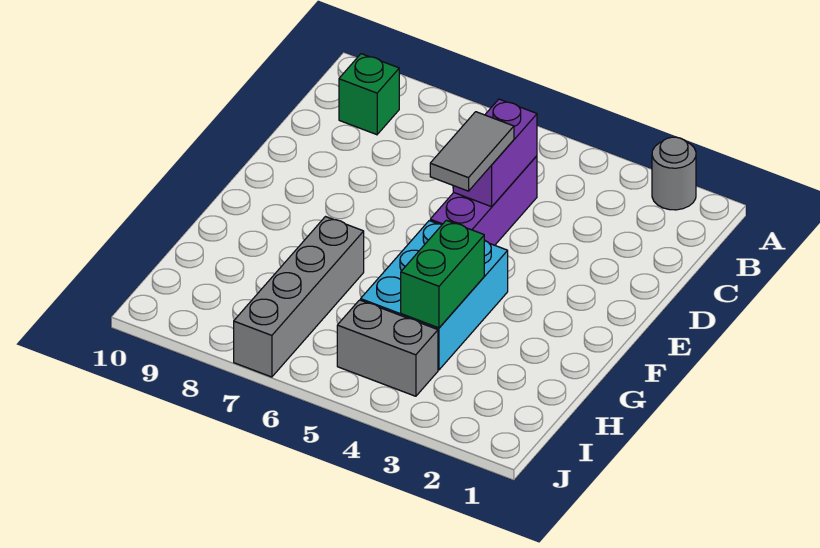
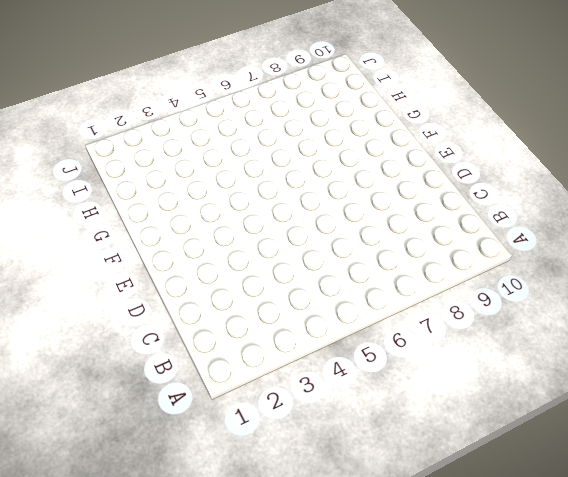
none -> grey round brick A2 level 1
none -> green brick B9 level 1

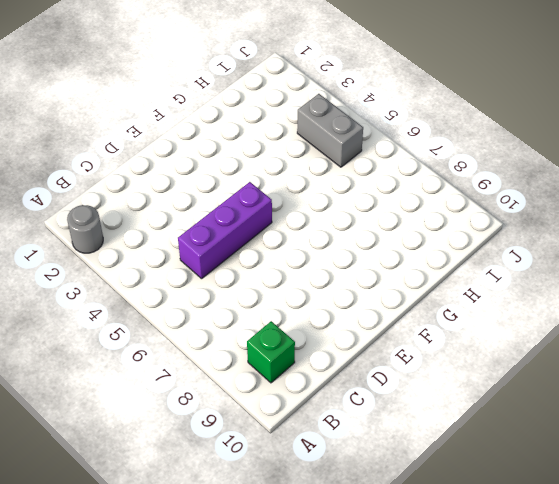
none -> cyan brick F4:H5 level 1
none -> grey brick G7:J7 level 1

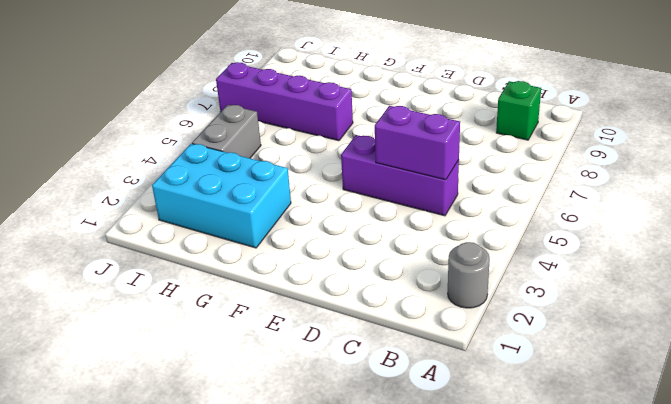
cyan brick G2:I3 level 1 -> cyan brick F4:H5 level 1
purple brick G7:J7 level 1 -> grey brick G7:J7 level 1
none -> green brick G4:H4 level 2
none -> grey tile D5:E5 level 3

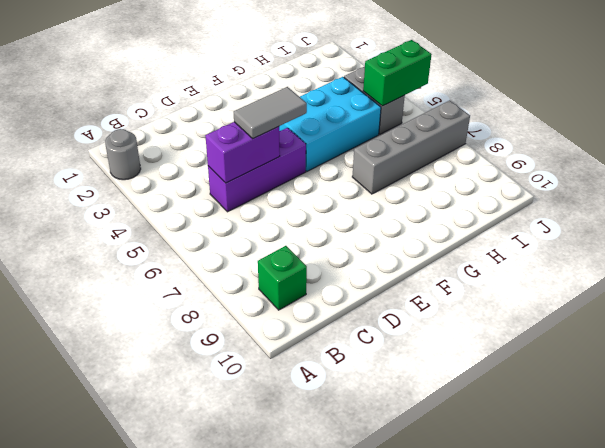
green brick I5:J5 level 2 -> green brick G4:H4 level 2

